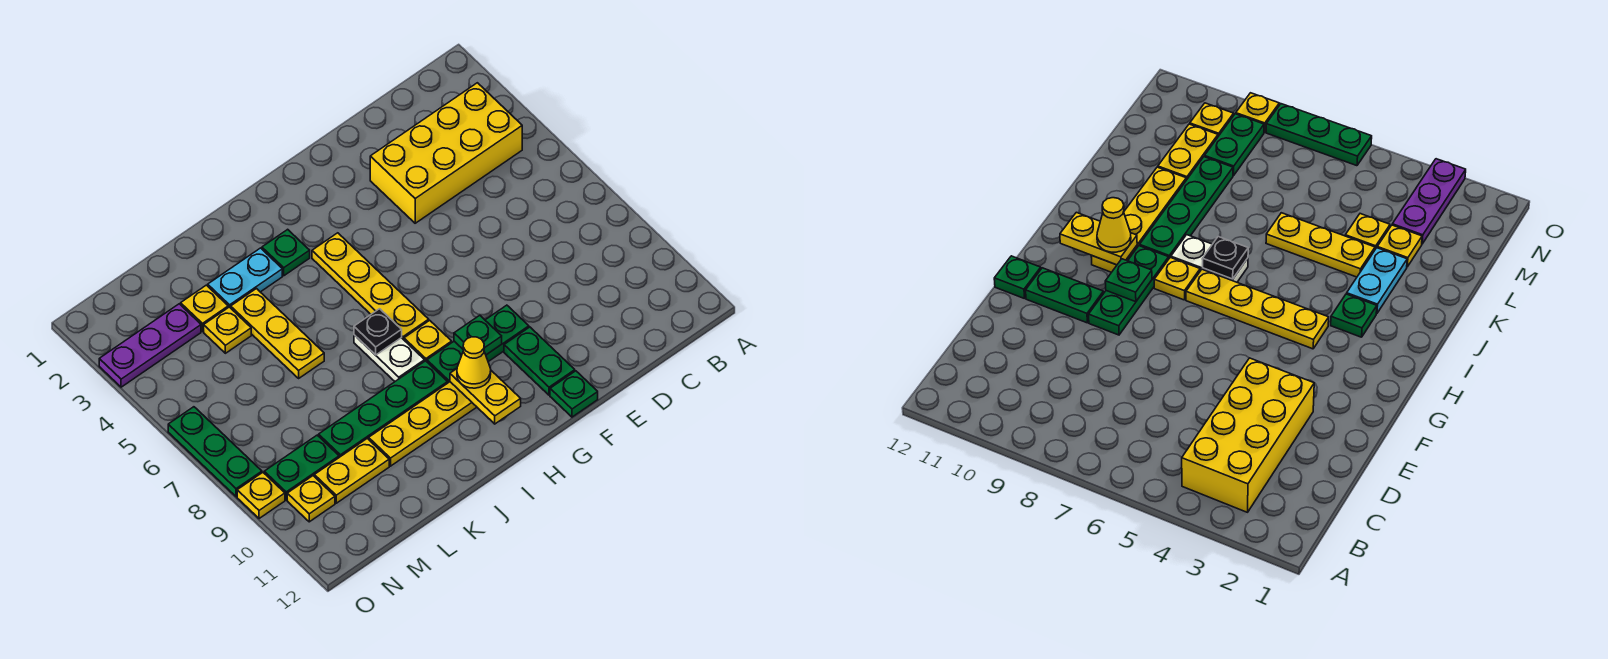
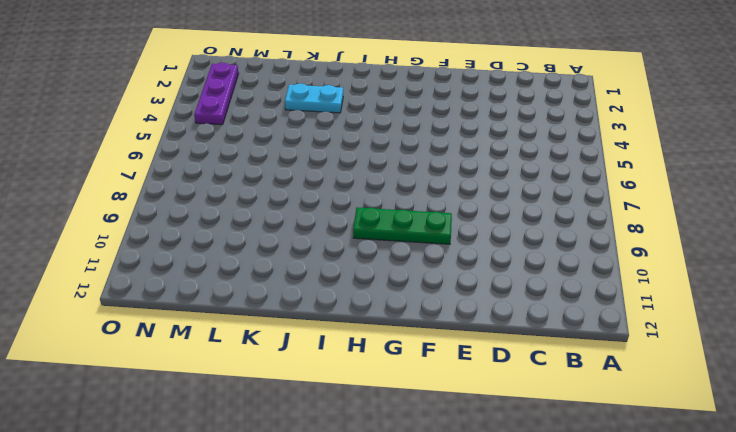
purple plate N2:N4 level 1 -> purple plate M3:O3 level 1
none -> yellow brick B3:E4 level 1
none -> green plate F10:F11 level 1
none -> green plate F12 level 1

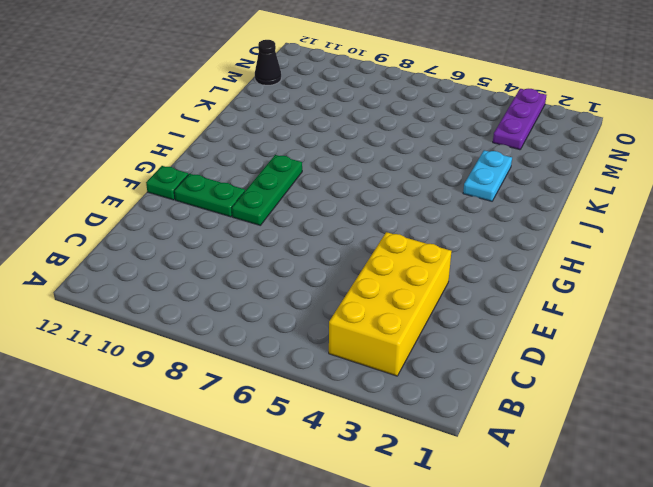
black cone M12 level 1 -> none
none -> yellow plate H4:H7 level 1
none -> yellow plate H8 level 1
none -> yellow plate H10:K10 level 1

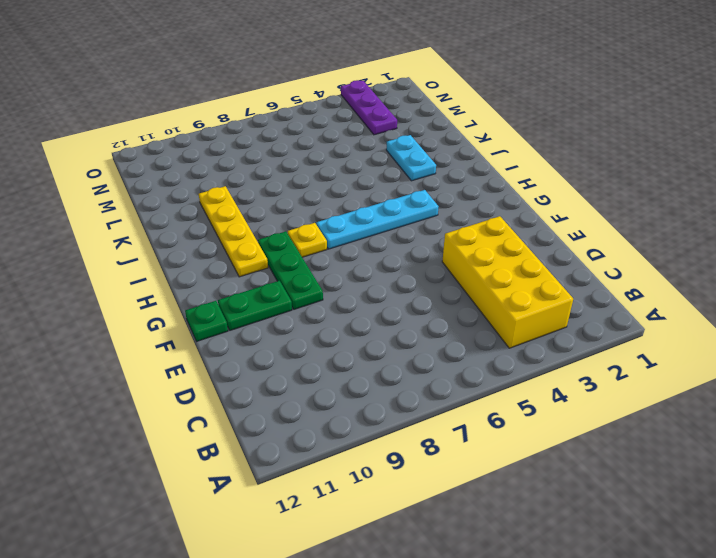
cyan plate H4:H7 level 1 -> yellow plate H4:H7 level 1
none -> green plate I3 level 1
none -> white plate I7:I8 level 1
none -> green plate I9:L9 level 1

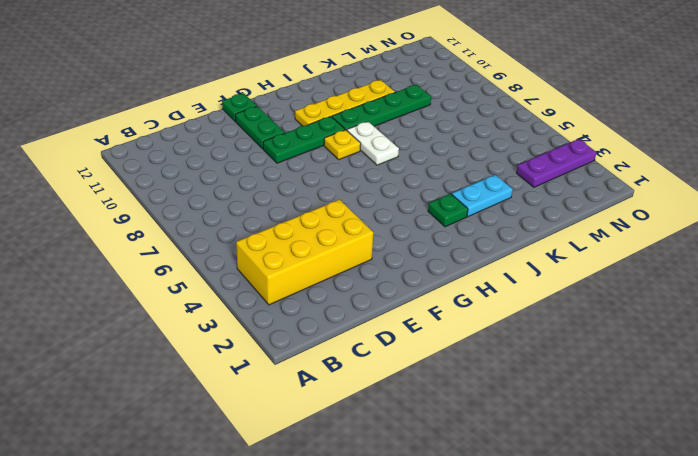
none -> yellow plate H4:H7 level 1
none -> yellow plate K4:K6 level 1
none -> yellow plate L3 level 1

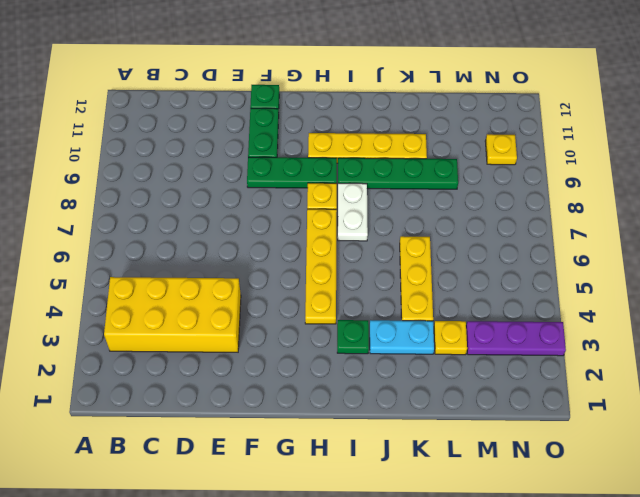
none -> yellow plate L4 level 1
none -> yellow plate L10:M10 level 1
none -> green plate M9:N9 level 1

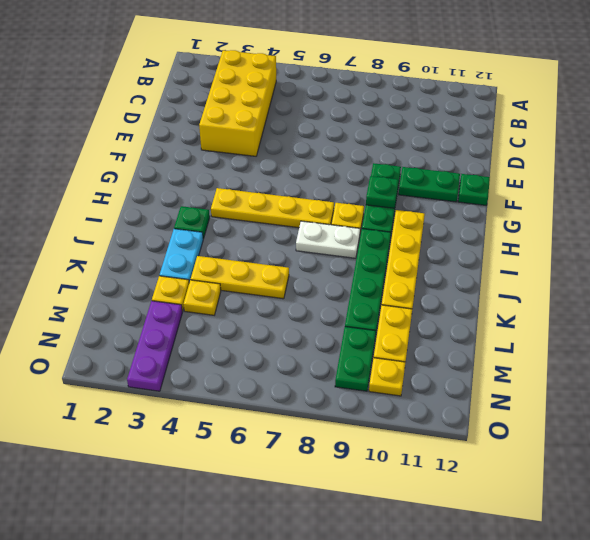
none -> green plate O6:O8 level 1
none -> yellow plate O9 level 1
none -> yellow plate H10:H11 level 2

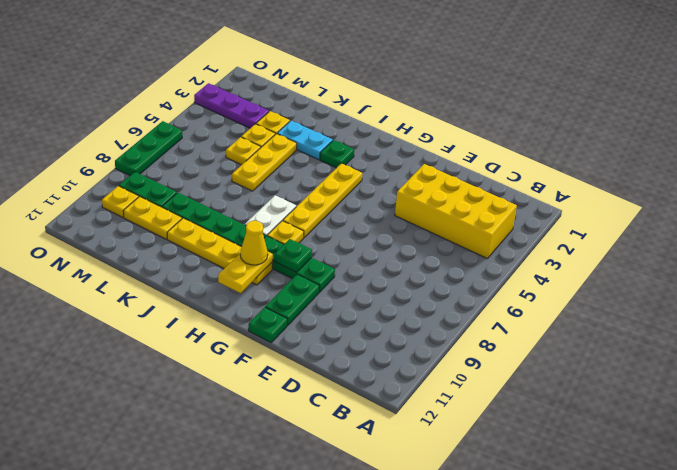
yellow plate L5 level 1 -> yellow plate O9 level 1
none -> black plate I7 level 2

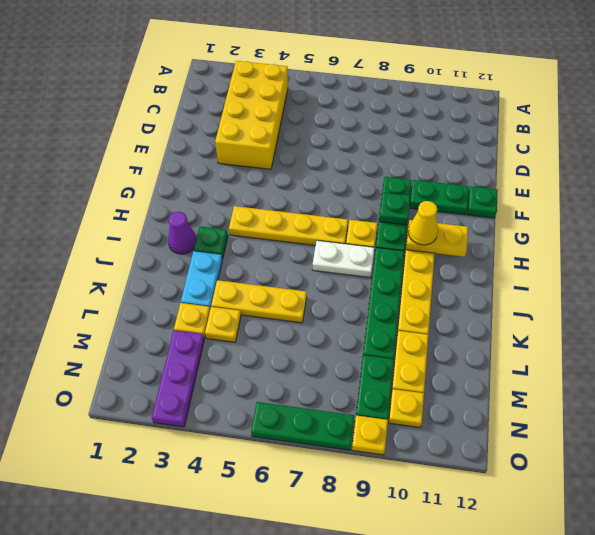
purple cone I2 level 1 -> none
none -> black plate I7 level 2

